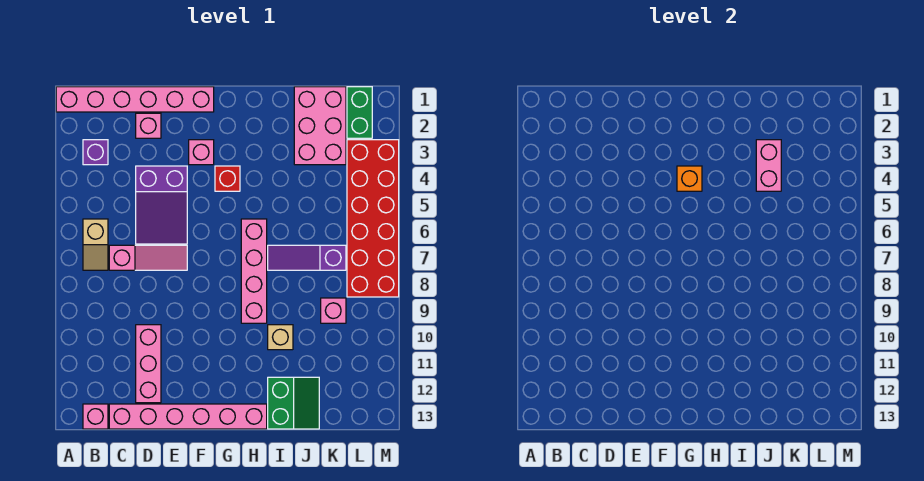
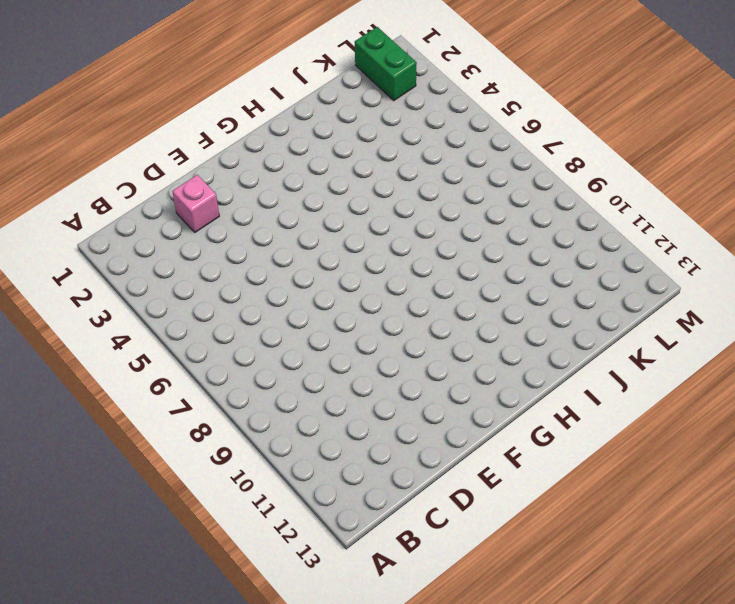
none -> pink brick A1:F1 level 1
none -> purple brick B3 level 1
none -> tan slope B6:B7 level 1 top 6

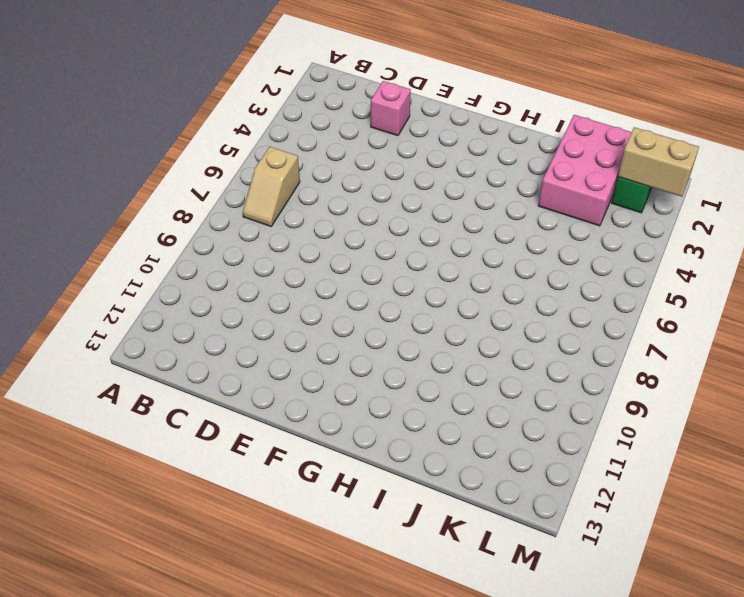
tan brick L2:M2 level 2 -> none
none -> pink brick A1:F1 level 1
none -> purple brick B3 level 1
none -> pink brick B13 level 1

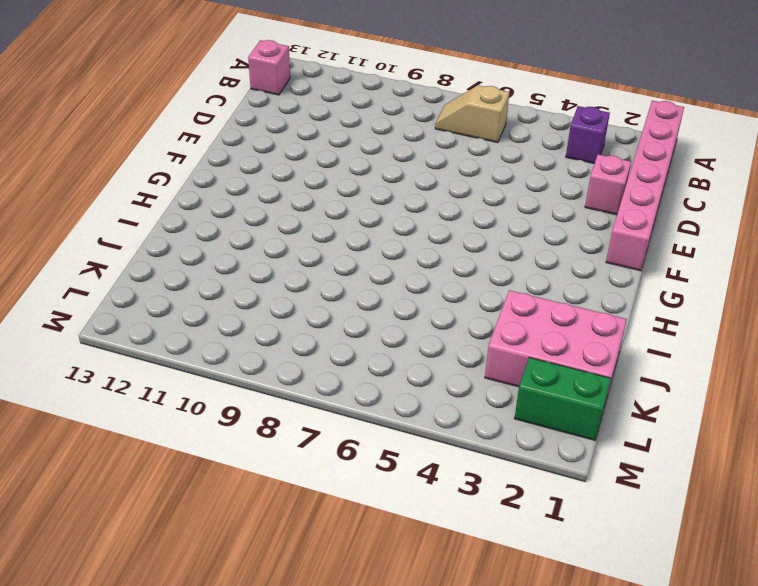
none -> pink slope C7:E7 level 1 top C
none -> pink brick C13:H13 level 1
none -> purple slope D4:E6 level 1 top 4

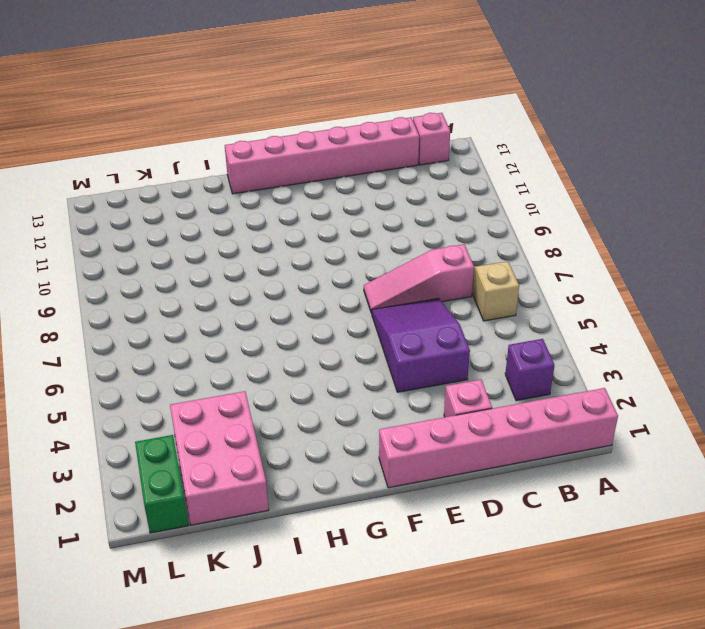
none -> pink brick D10:D12 level 1
none -> pink brick F3 level 1
none -> red brick G4 level 1

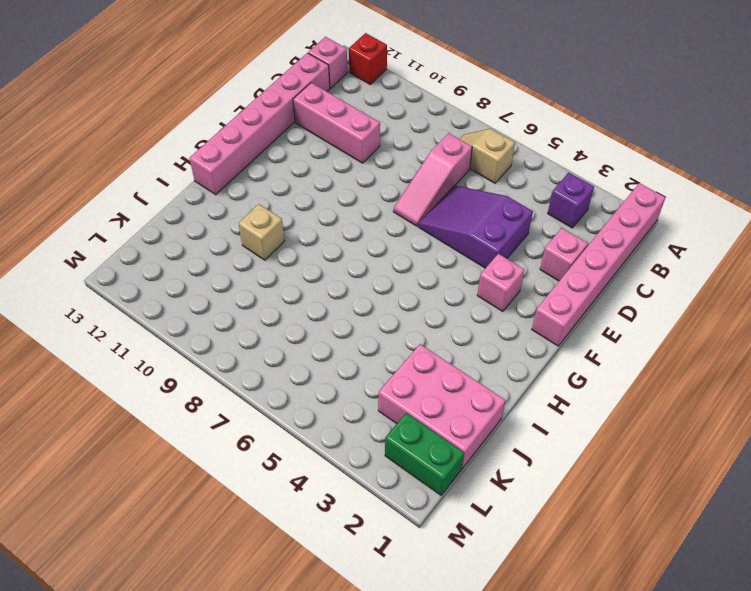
red brick A12 level 1 -> red brick G4 level 1
none -> pink brick H6:H9 level 1
none -> purple slope I7:K7 level 1 top K
none -> green slope I12:J13 level 1 top I

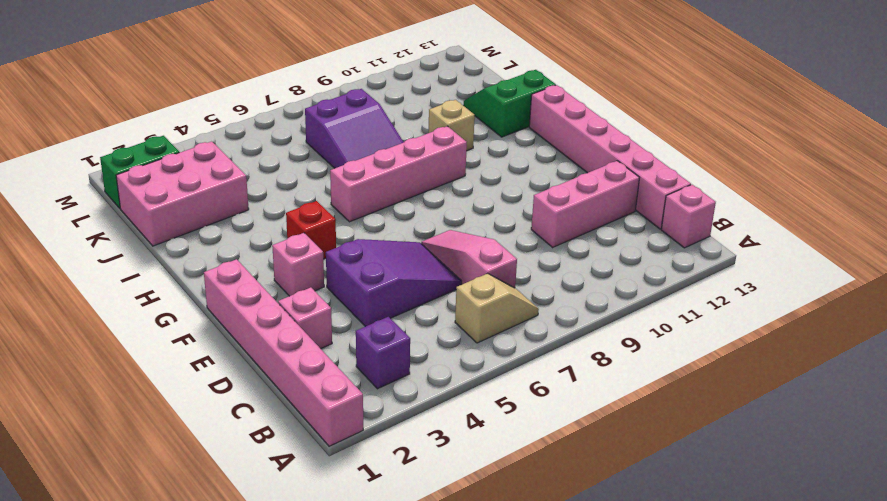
purple slope I7:K8 level 1 top K -> purple slope I7:K7 level 1 top K
none -> pink brick K9 level 1
none -> red brick L3:M8 level 1
none -> orange brick G4 level 2

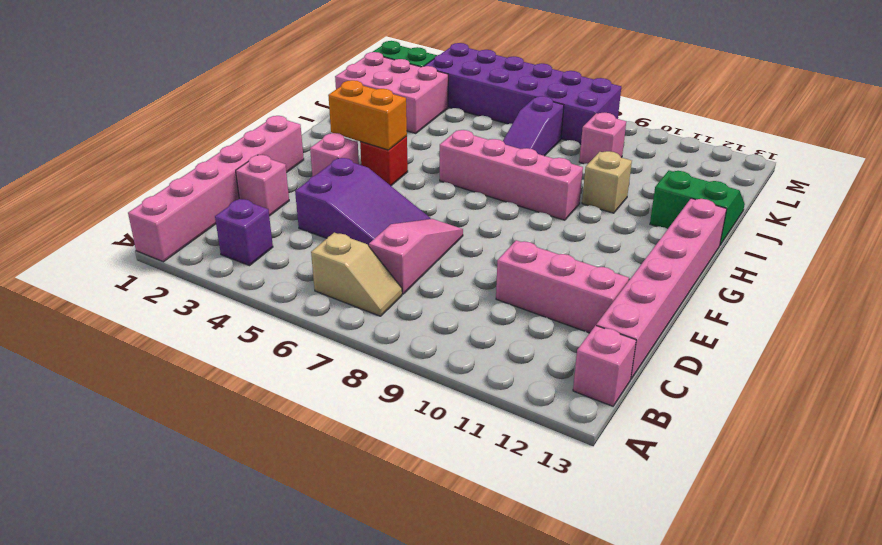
orange brick G3:G4 level 2 -> orange brick G4 level 2
purple brick L3:M8 level 1 -> red brick L3:M8 level 1
none -> pink brick J3:J4 level 2

